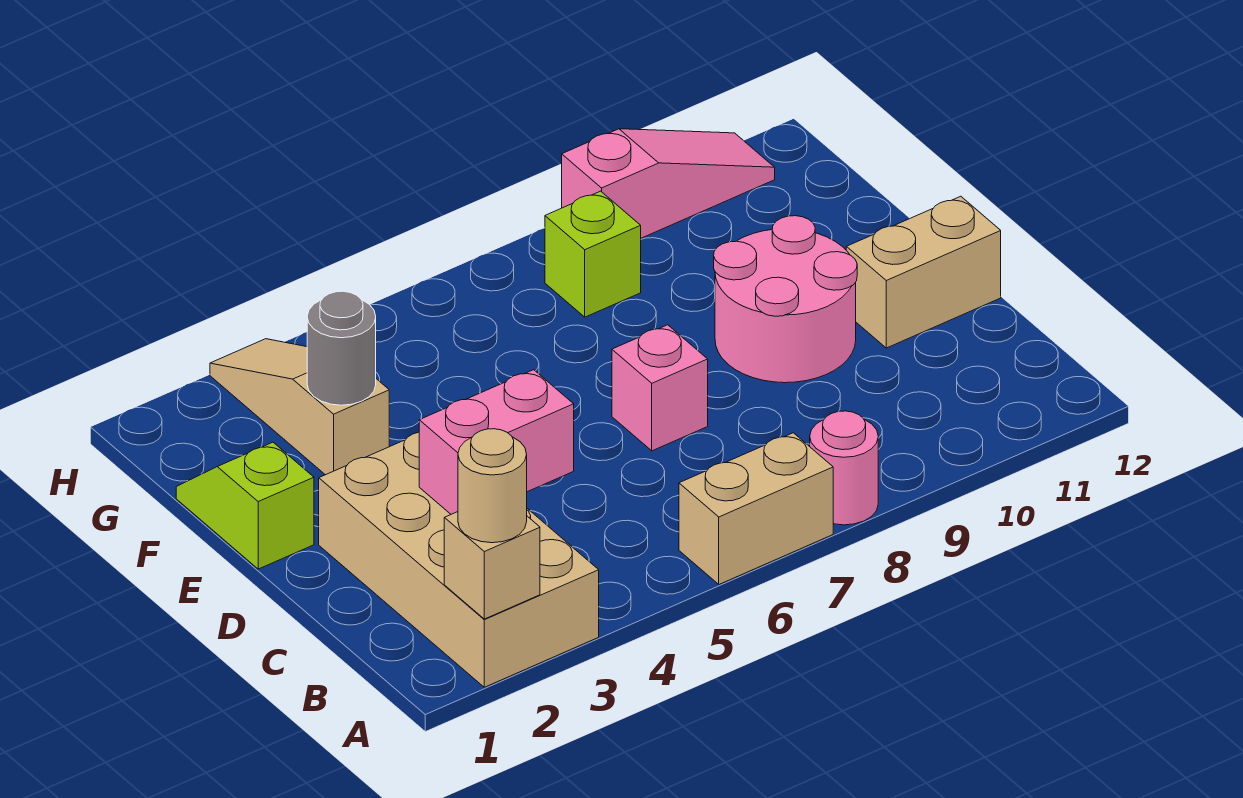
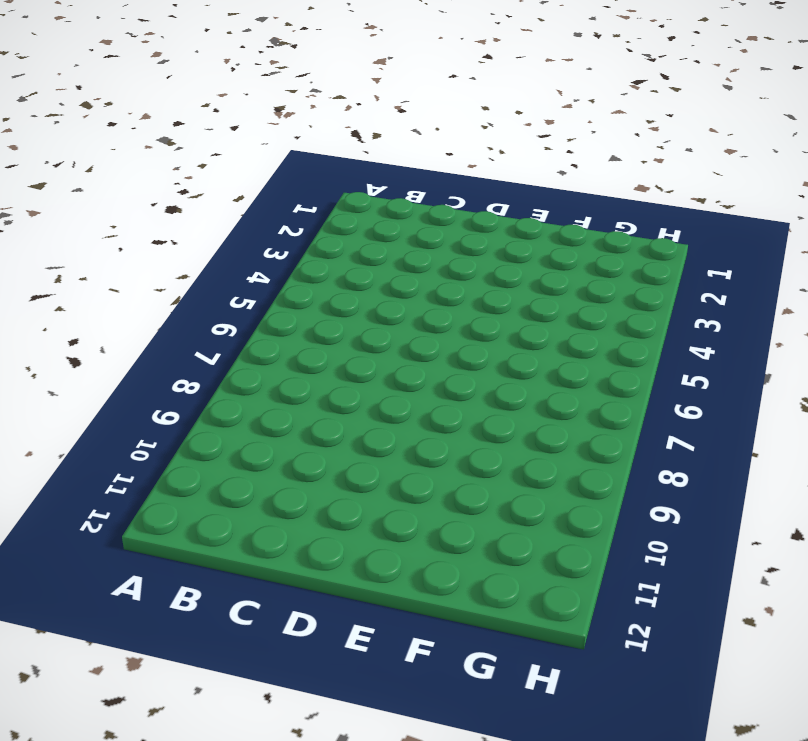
none -> tan brick A2:D3 level 1
none -> tan brick A6:A7 level 1
none -> pink round brick A8 level 1

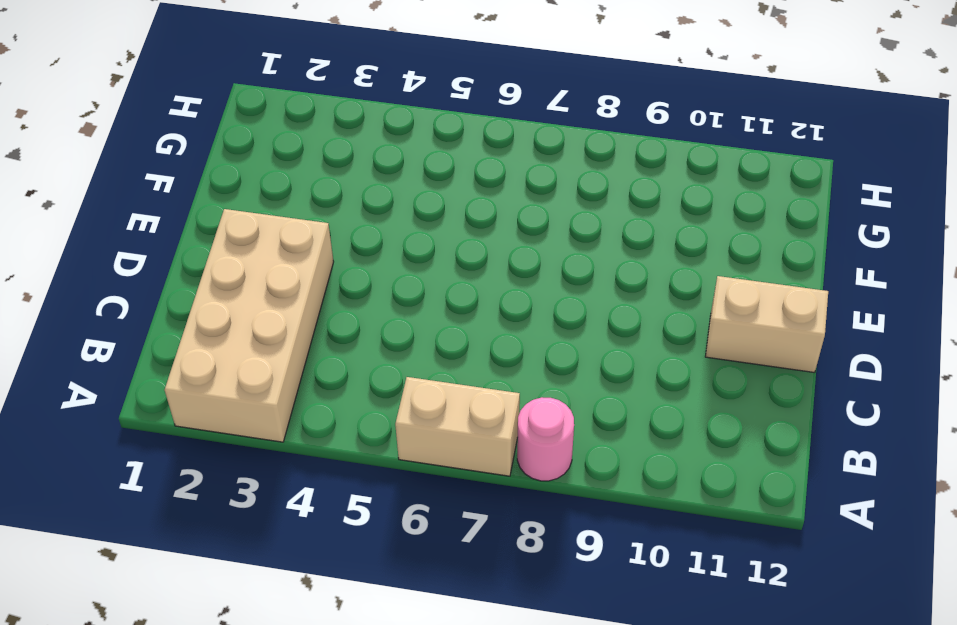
none -> pink brick D7 level 1
none -> pink round brick D9:E10 level 1
none -> lime slope E1:F1 level 1 top E

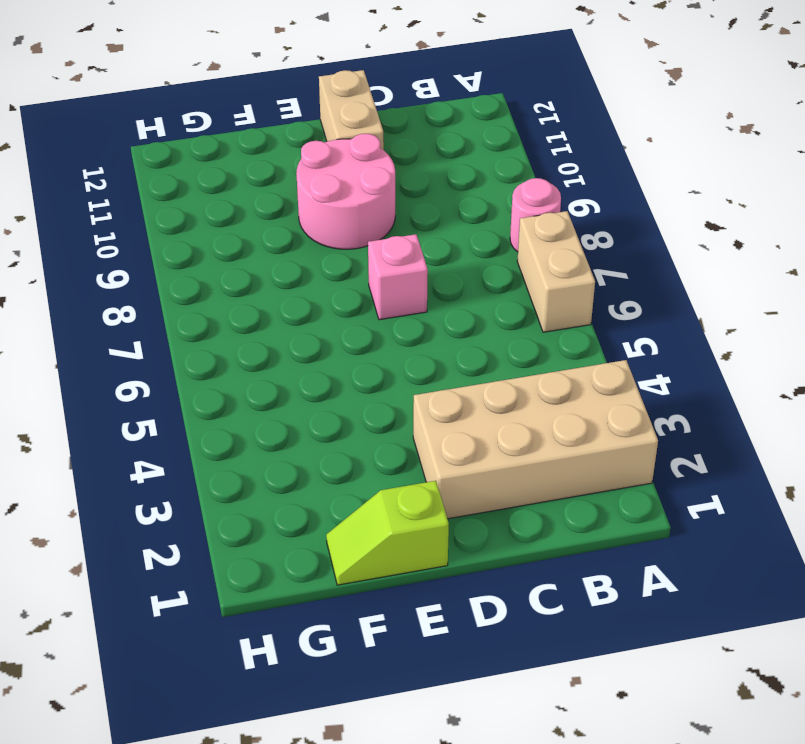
none -> tan slope F3:H3 level 1 top F
none -> lime brick G8 level 1
none -> pink slope H9:H11 level 1 top 9

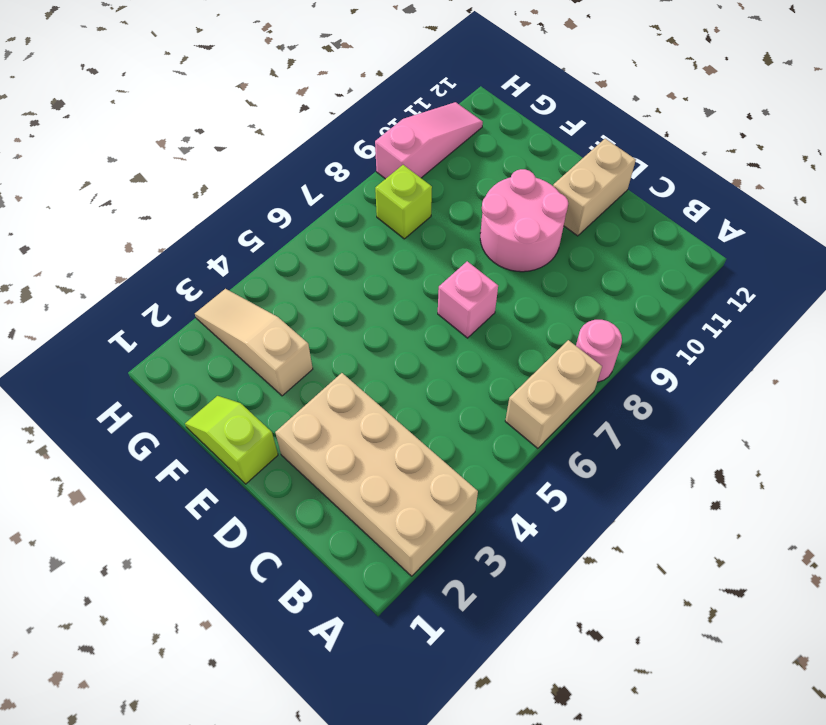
none -> tan brick A2 level 2
none -> pink brick C3:C4 level 2
none -> grey round brick F3 level 2

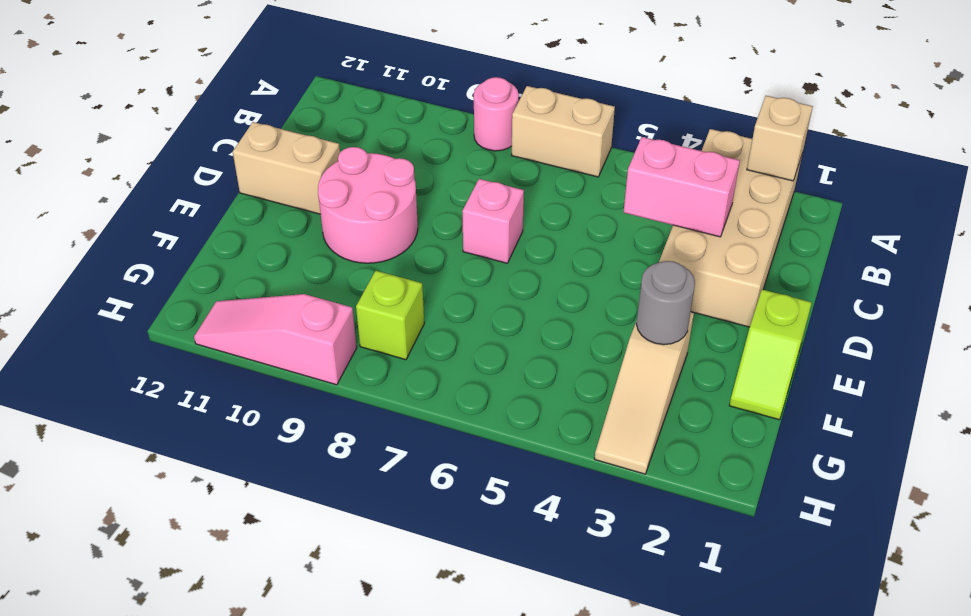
none -> tan round brick A2 level 3

